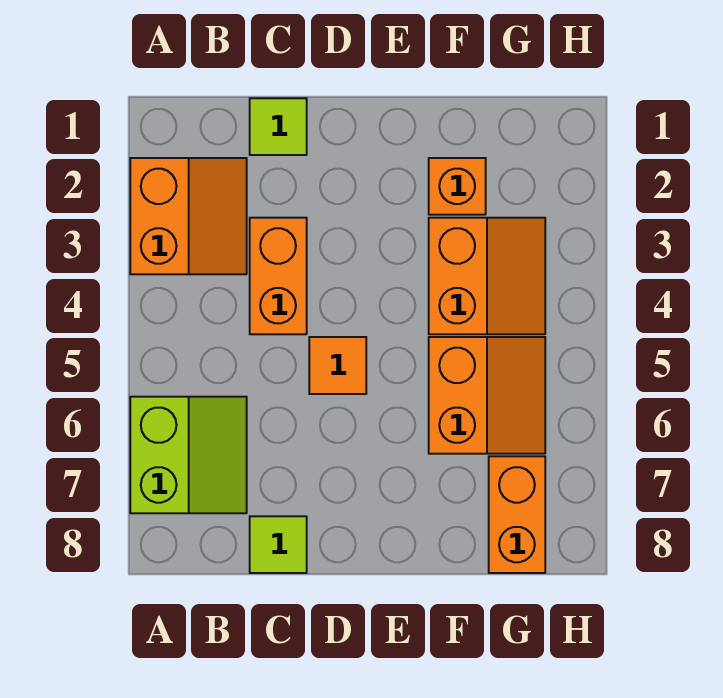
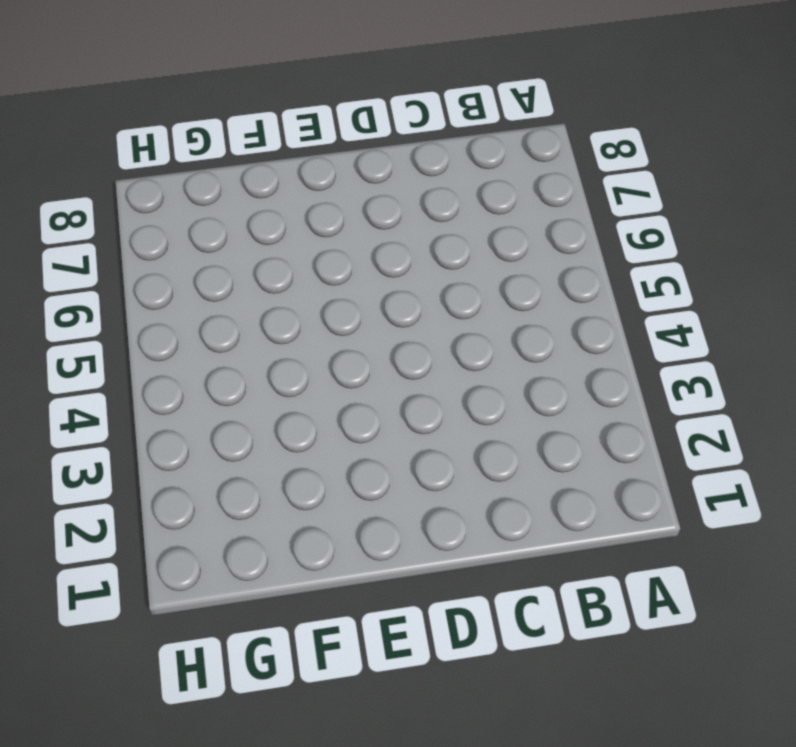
none -> orange slope A2:B3 level 1 top A
none -> lime slope A6:B7 level 1 top A

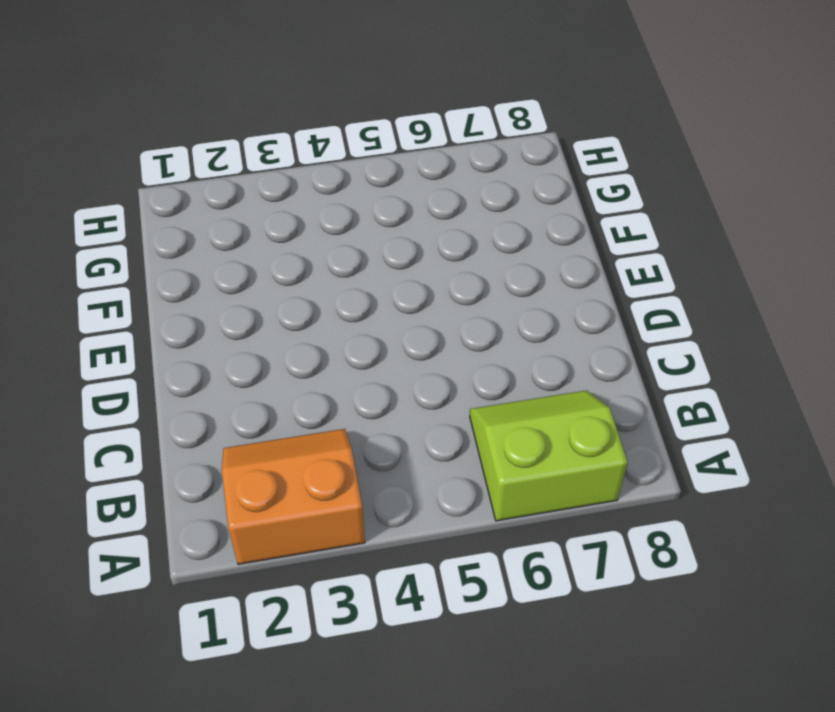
none -> lime tile C1 level 1
none -> orange brick C3:C4 level 1

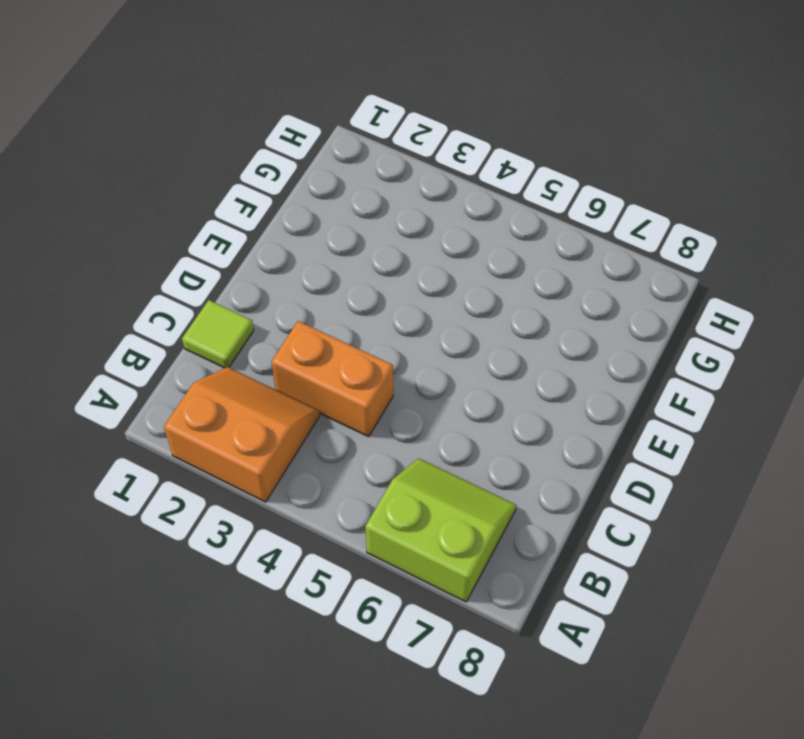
none -> lime tile C8 level 1
none -> orange tile D5 level 1

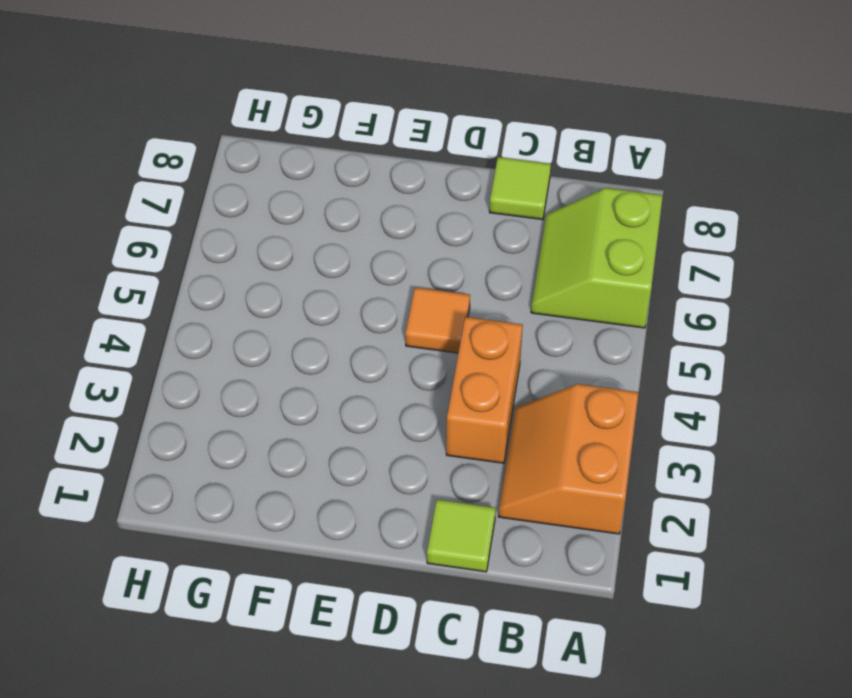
none -> orange brick F2 level 1
none -> orange slope F3:G4 level 1 top F

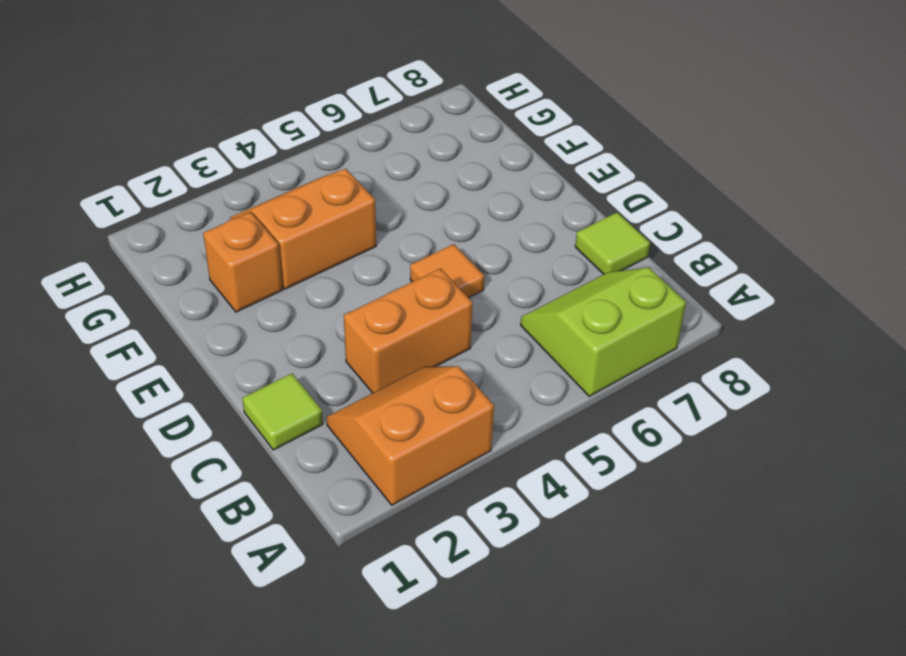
none -> orange slope F5:G6 level 1 top F
none -> orange brick G7:G8 level 1

